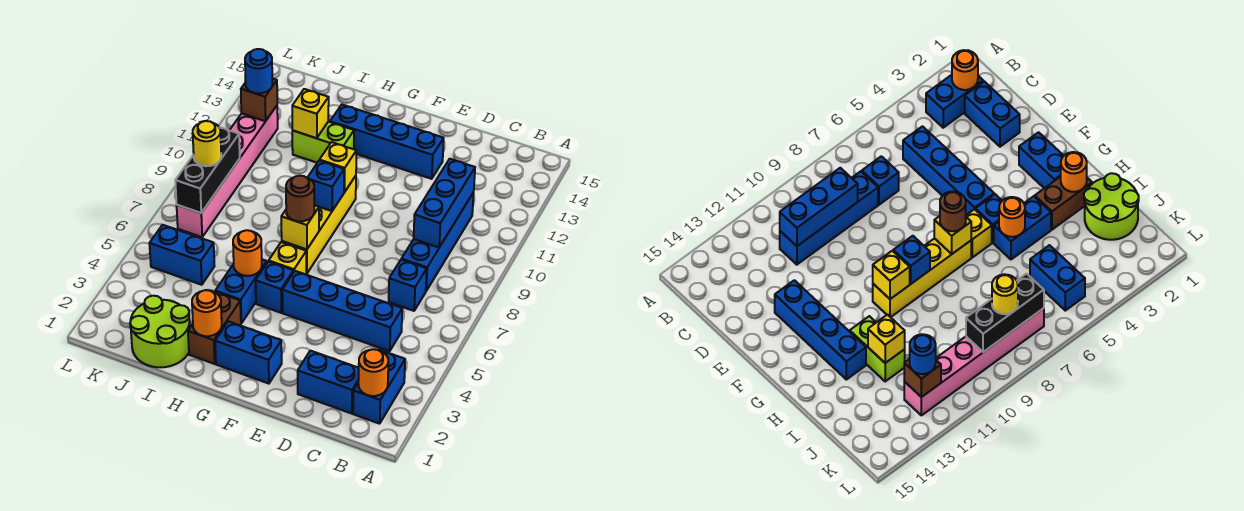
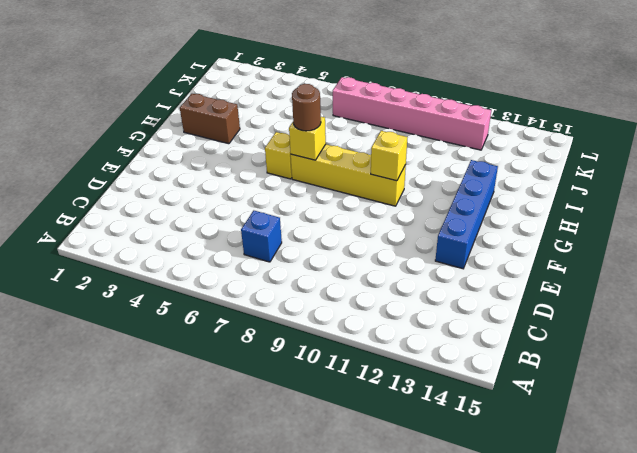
none -> blue brick B2:B3 level 1
none -> blue brick C2:D2 level 1
none -> blue brick C5:F5 level 1

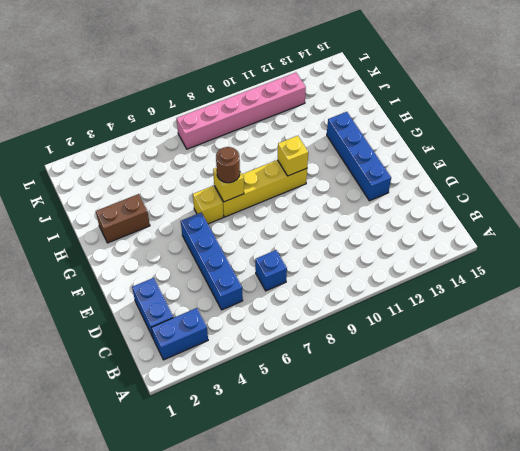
none -> blue brick C8:C11 level 1
none -> blue brick F2:G2 level 1
none -> blue brick G5 level 1

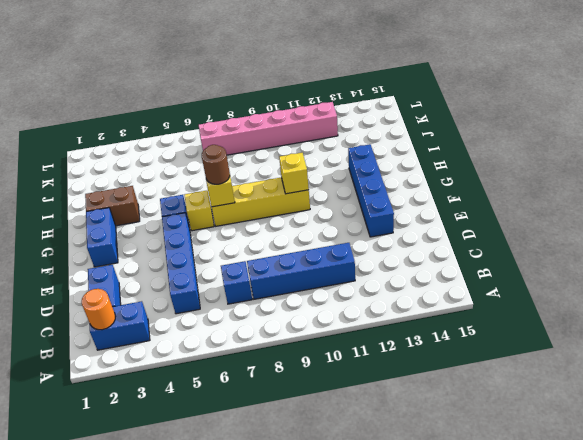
none -> blue brick H4:H5 level 1
none -> lime brick H12:I12 level 1
none -> lime round brick I1:J2 level 1

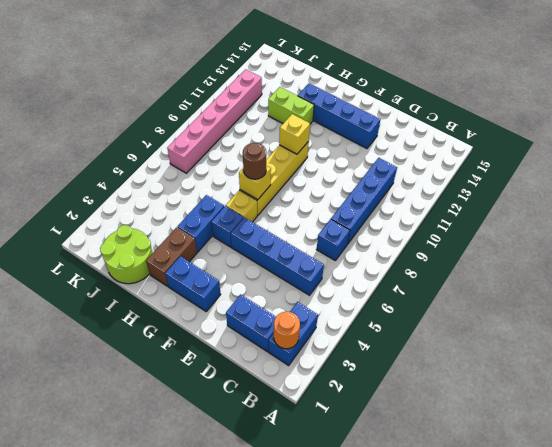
none -> blue brick J5:K5 level 1
none -> blue brick C9:C11 level 2
none -> blue brick G9 level 2

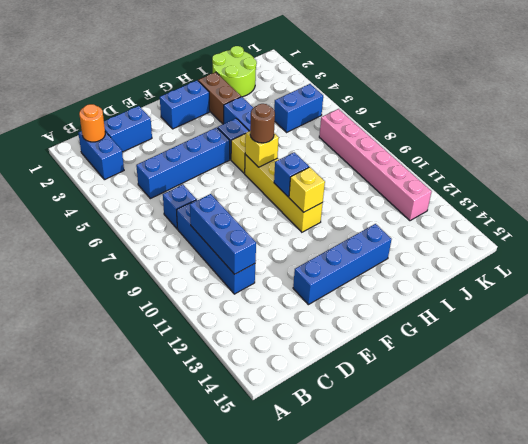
none -> lime brick H12:I12 level 1
none -> orange round brick H2 level 2
none -> orange round brick H5 level 2

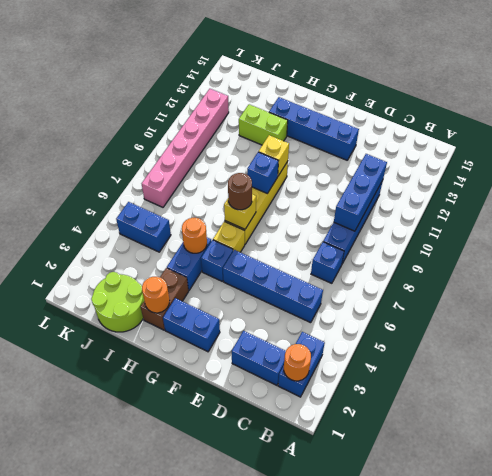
none -> yellow brick I12 level 2
none -> black brick K7:K9 level 2
none -> brown brick K12 level 2

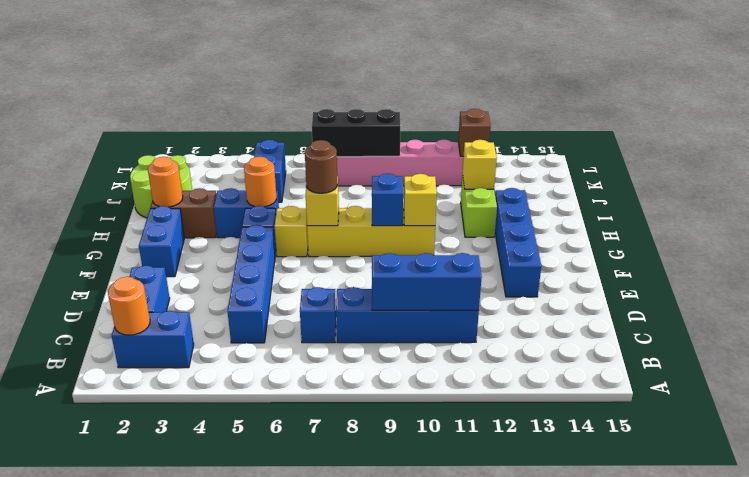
none -> yellow round brick K8 level 3
none -> blue round brick K12 level 3

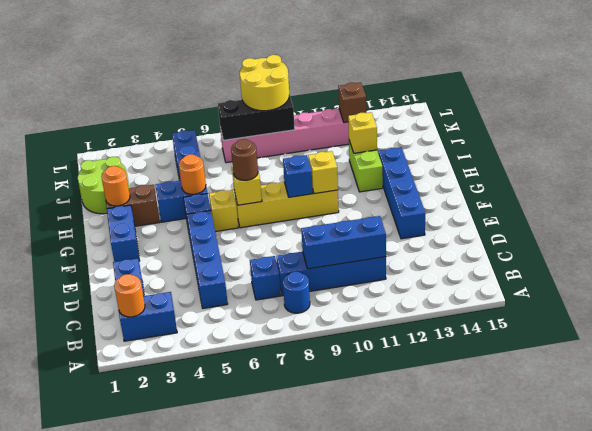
blue round brick B8 level 1 -> blue round brick K12 level 3
yellow round brick K8:L9 level 3 -> yellow round brick K8 level 3

